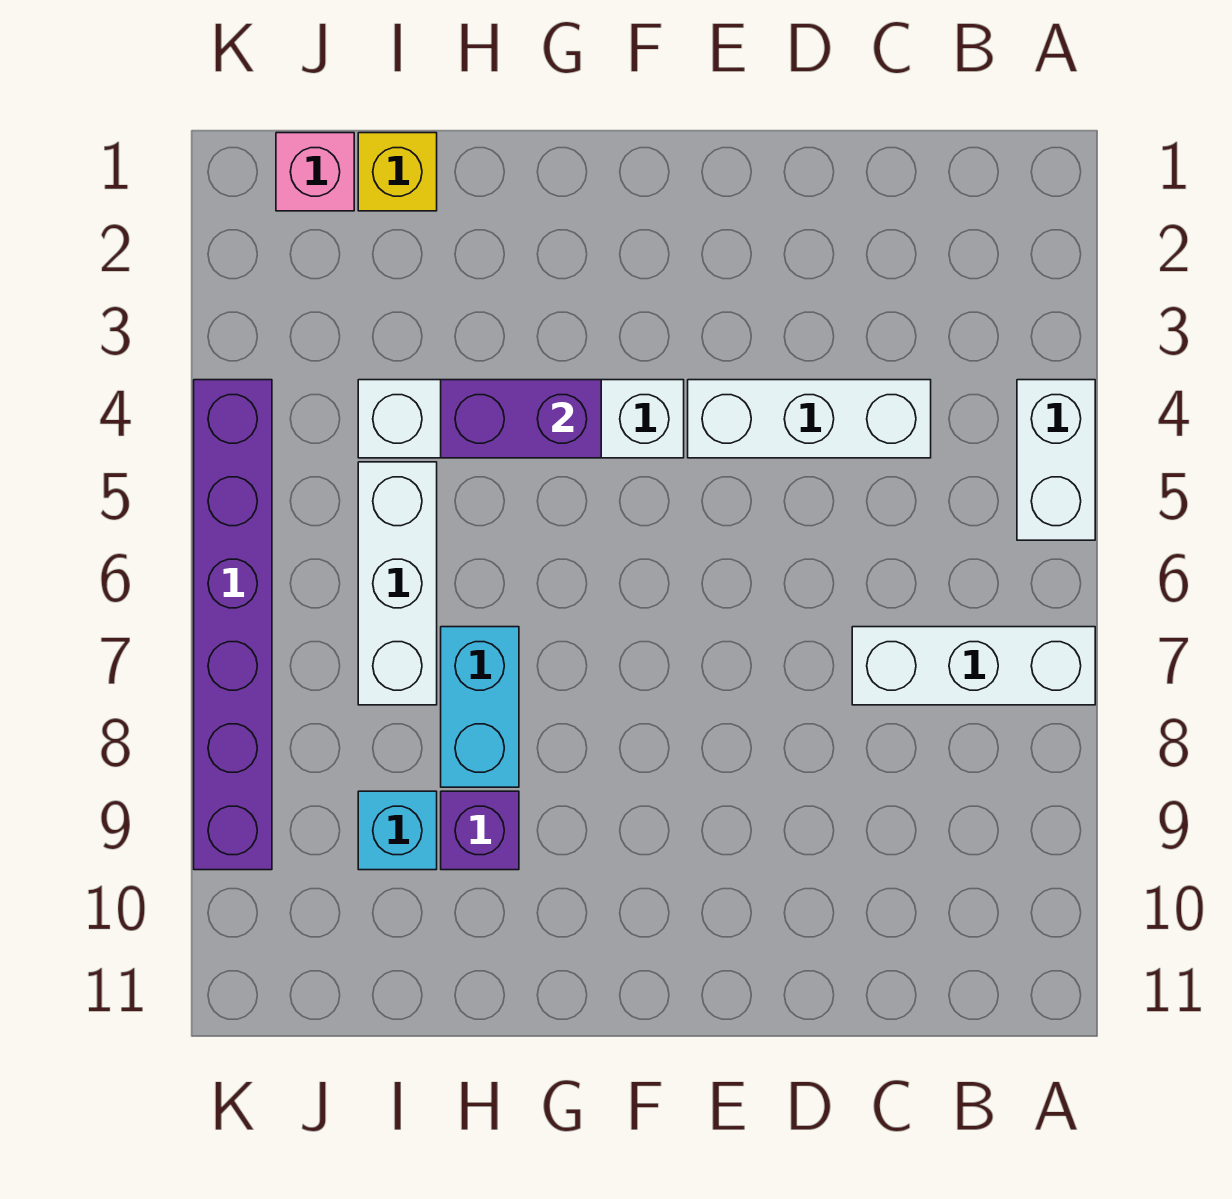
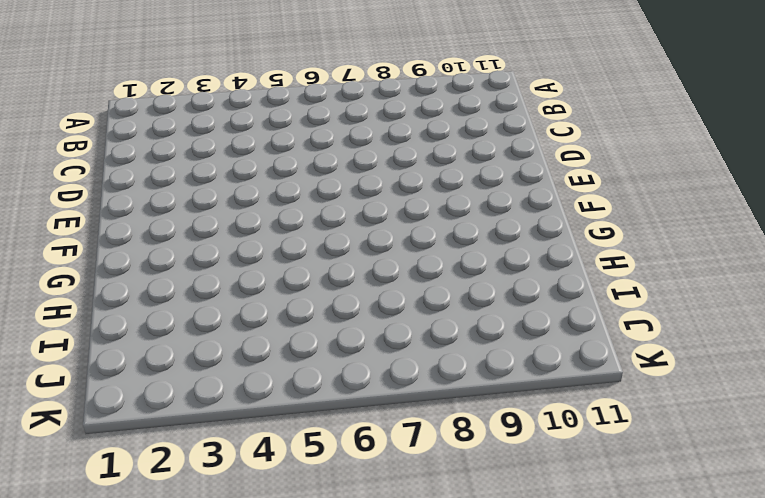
none -> white brick A4:A5 level 1
none -> white brick A7:C7 level 1
none -> white brick C4:E4 level 1

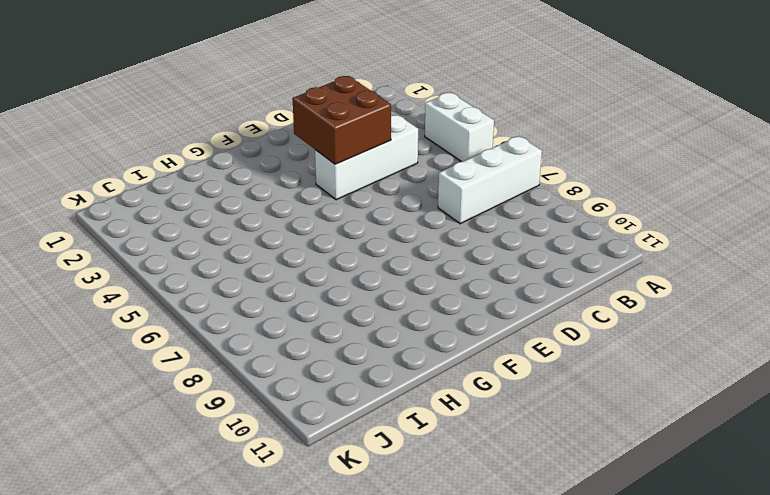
brown brick D3:E4 level 2 -> none
none -> white brick F4:I4 level 1
none -> cyan brick H7:H8 level 1
none -> purple brick H9 level 1

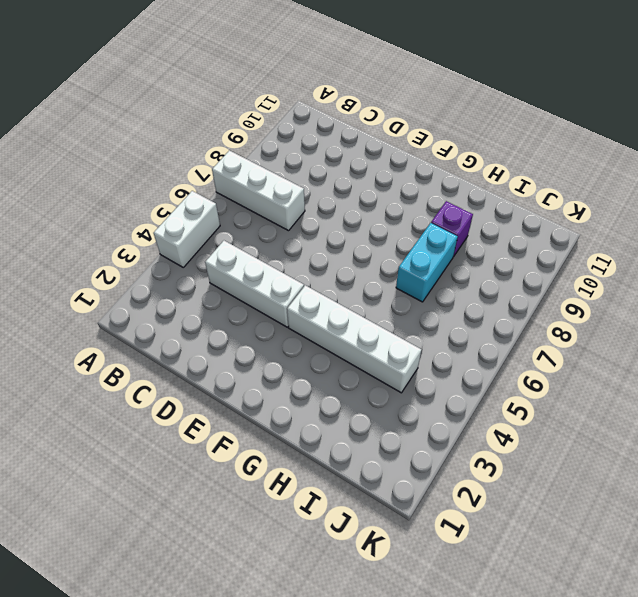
none -> yellow brick I1 level 1
none -> white brick I5:I7 level 1
none -> cyan brick I9 level 1

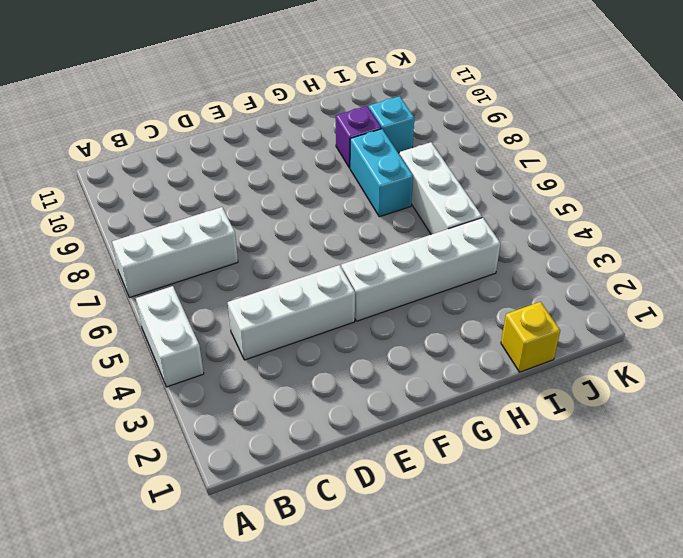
none -> pink brick J1 level 1
none -> purple brick K4:K9 level 1
none -> purple brick G4:H4 level 2

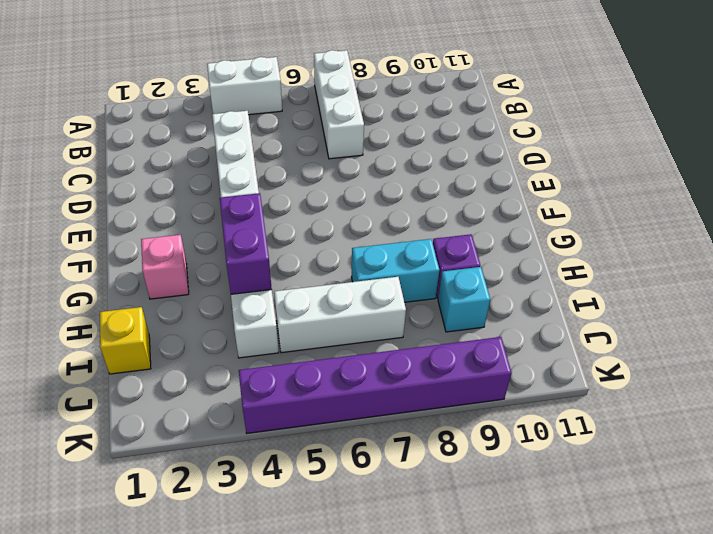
pink brick G2 level 1 -> pink brick J1 level 1

